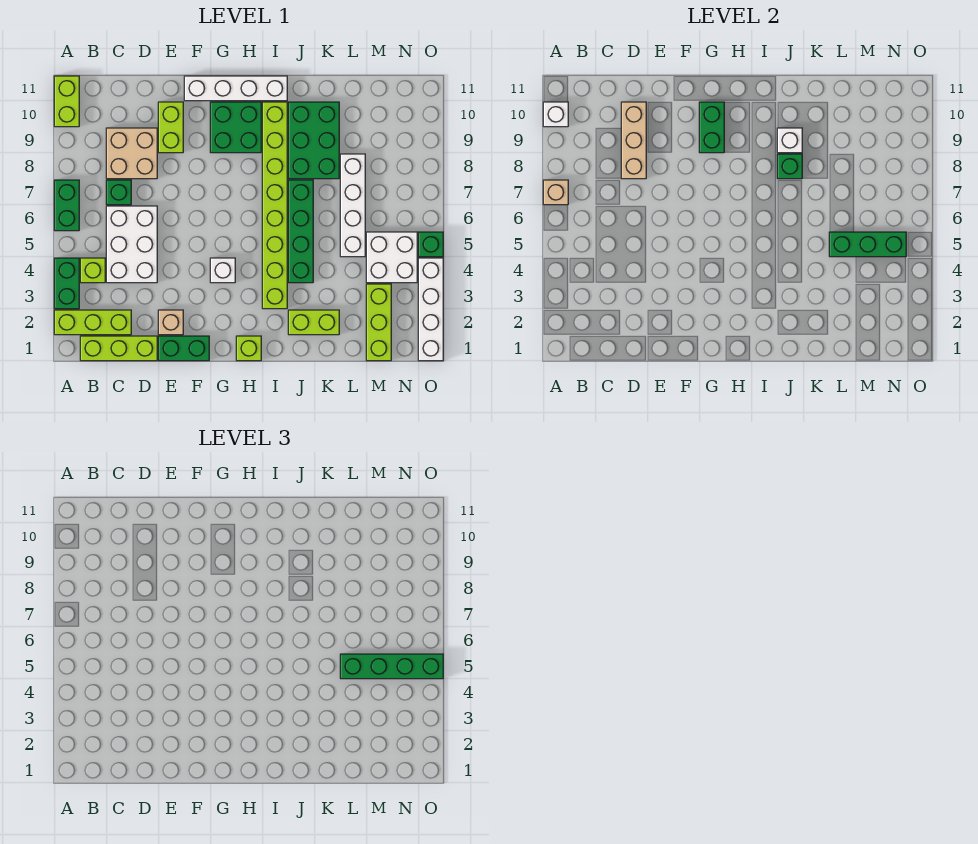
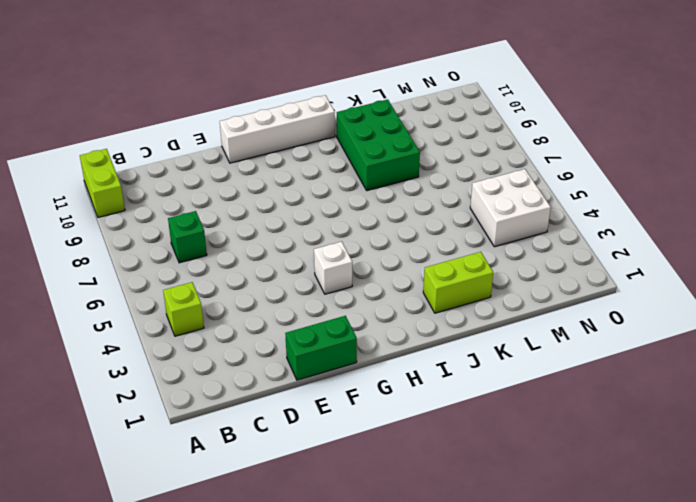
none -> lime brick A2:C2 level 1
none -> green brick A3:A4 level 1
none -> green brick A6:A7 level 1
none -> lime brick B1:D1 level 1

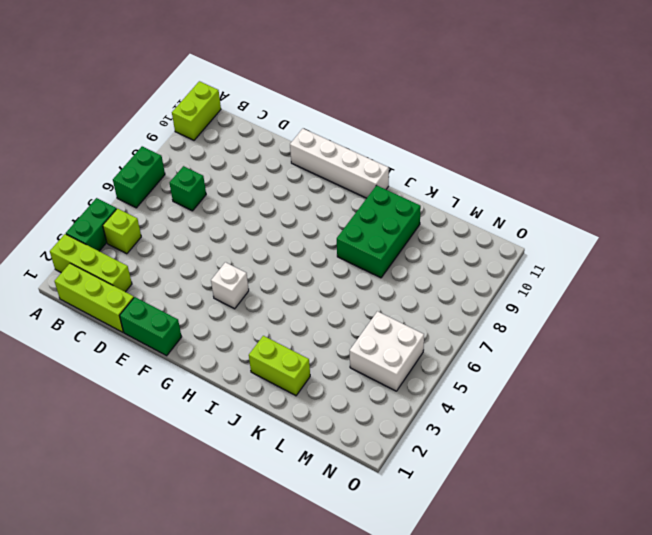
none -> white brick C4:D6 level 1
none -> tan brick C8:D9 level 1
none -> tan brick E2 level 1
none -> lime brick E9:E10 level 1

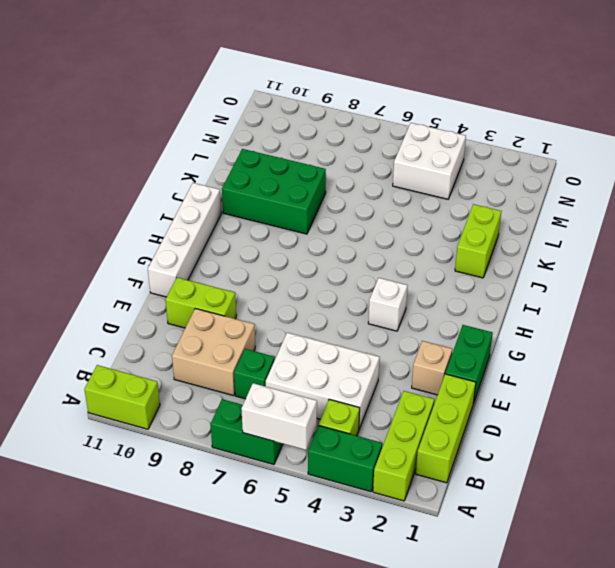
white brick A5:A6 level 2 -> none
none -> green brick G9:H10 level 1
none -> lime brick H1 level 1
none -> lime brick I3:I10 level 1
none -> green brick J4:J7 level 1

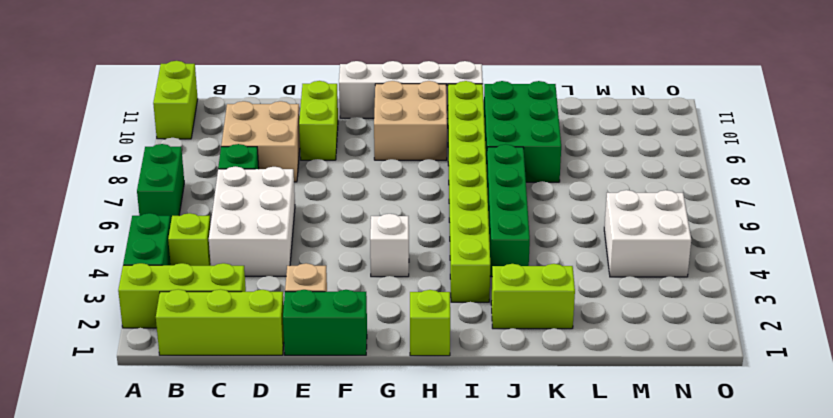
tan brick G9:H10 level 1 -> green brick G9:H10 level 1
none -> white brick L5:L8 level 1
none -> lime brick M1:M3 level 1
none -> white brick O1:O4 level 1
none -> green brick O5 level 1

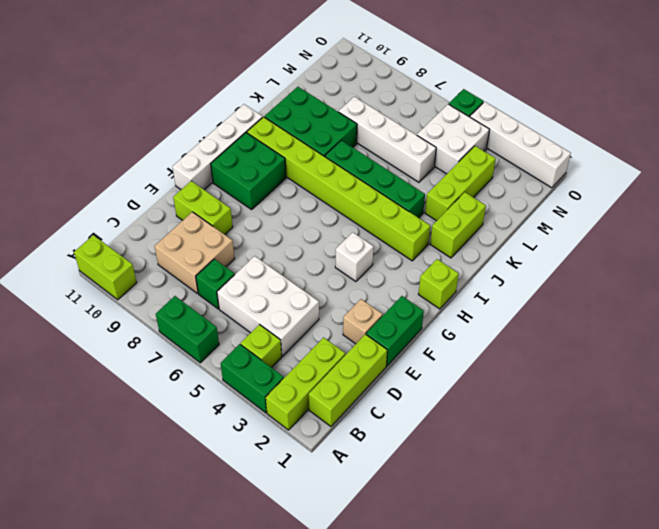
lime brick K3:M3 level 1 -> lime brick M1:M3 level 1
none -> tan brick A7 level 2
none -> white brick A10 level 2
none -> tan brick D8:D10 level 2
none -> green brick G9:G10 level 2

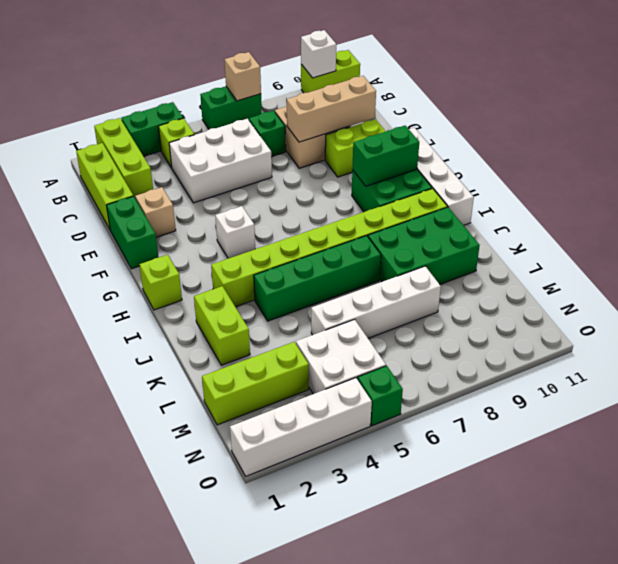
none -> green brick J8 level 2
none -> white brick J9 level 2
none -> green brick L5:N5 level 2
none -> green brick L5:O5 level 3

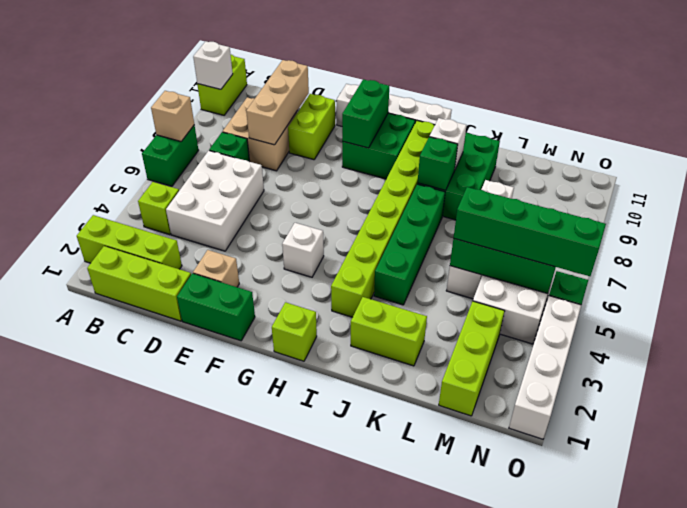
none -> green brick A3:A4 level 1

